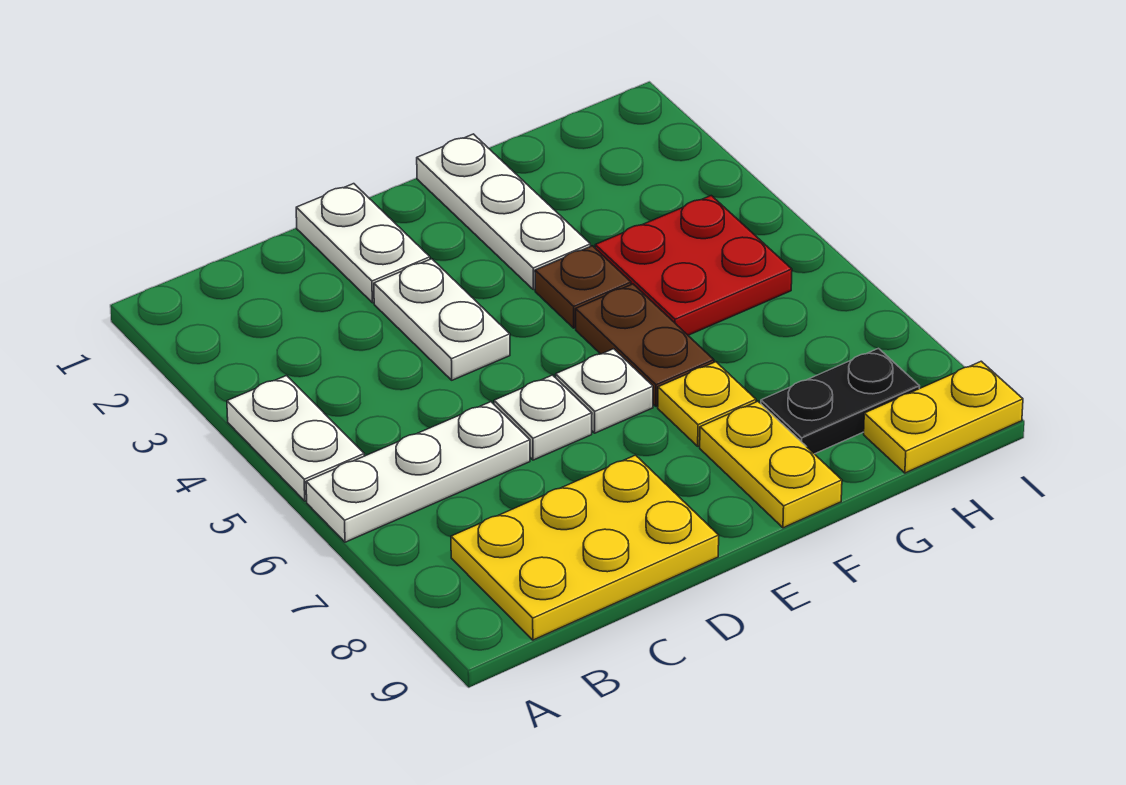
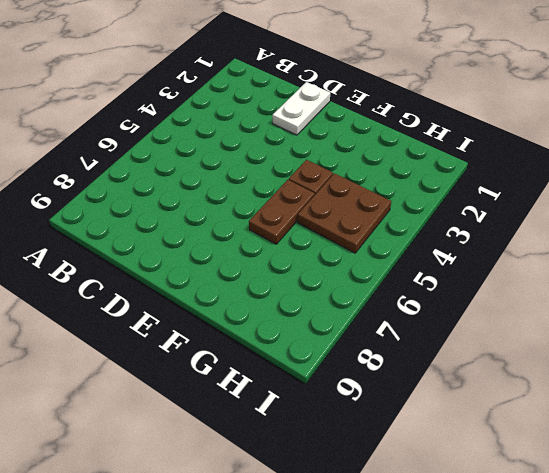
brown plate G4:H5 level 1 -> red plate G4:H5 level 1
none -> white plate A4:A5 level 1
none -> white plate A6:C6 level 1
none -> yellow plate B8:D9 level 1

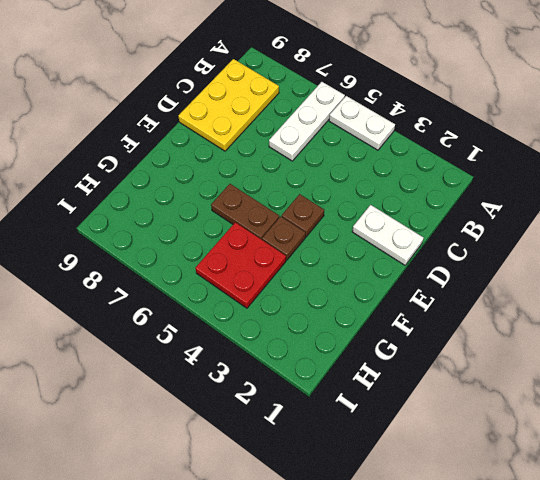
brown plate E4 level 1 -> none
none -> white plate D3:D4 level 1
none -> white plate D6 level 1
none -> white plate E6 level 1

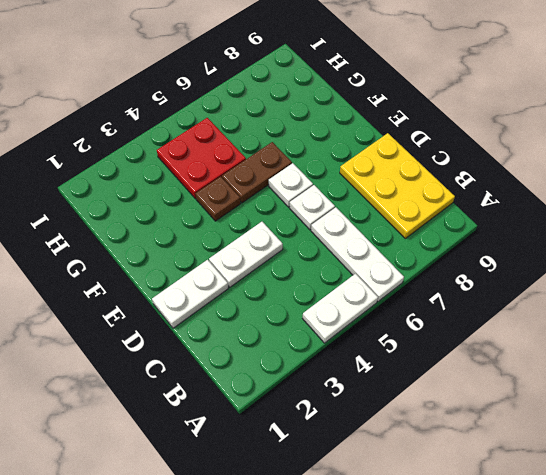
none -> white plate F1:F3 level 1
none -> yellow plate F7 level 1
none -> yellow plate F8:F9 level 1

